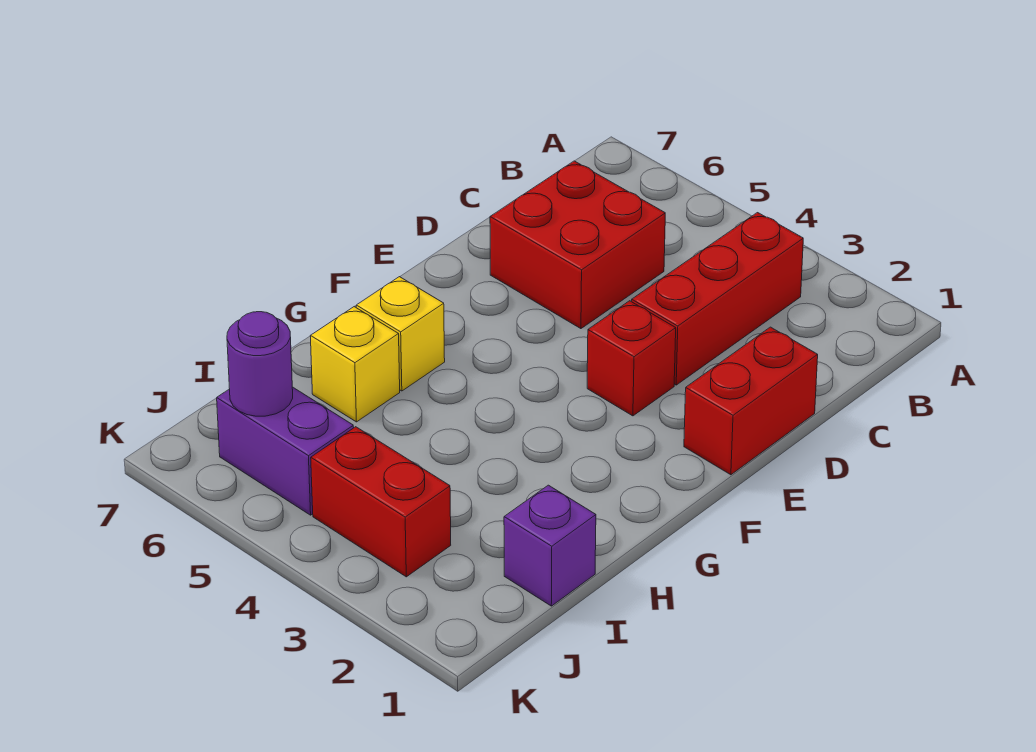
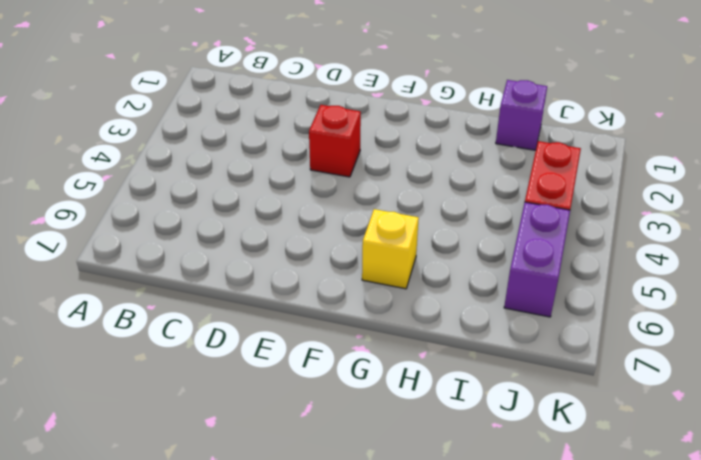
none -> red brick B3:D3 level 1
none -> red brick C5:D6 level 1

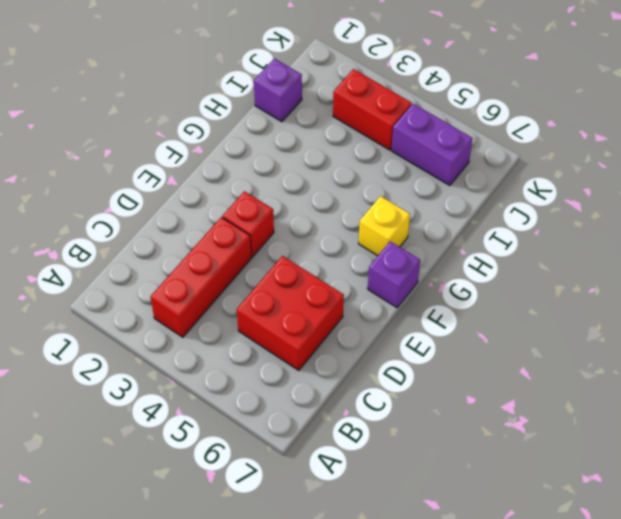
purple brick F7 level 1 -> none
none -> red brick D1:E1 level 1
none -> yellow brick H6 level 1

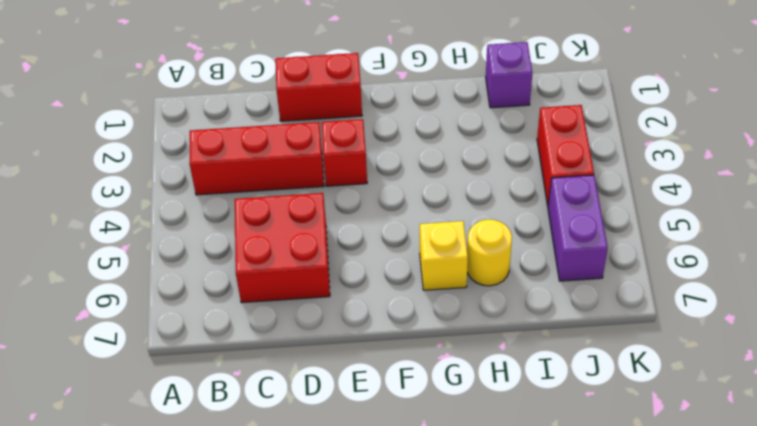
yellow round brick H6 level 1 -> yellow brick H6 level 1
none -> purple round brick J6 level 2

